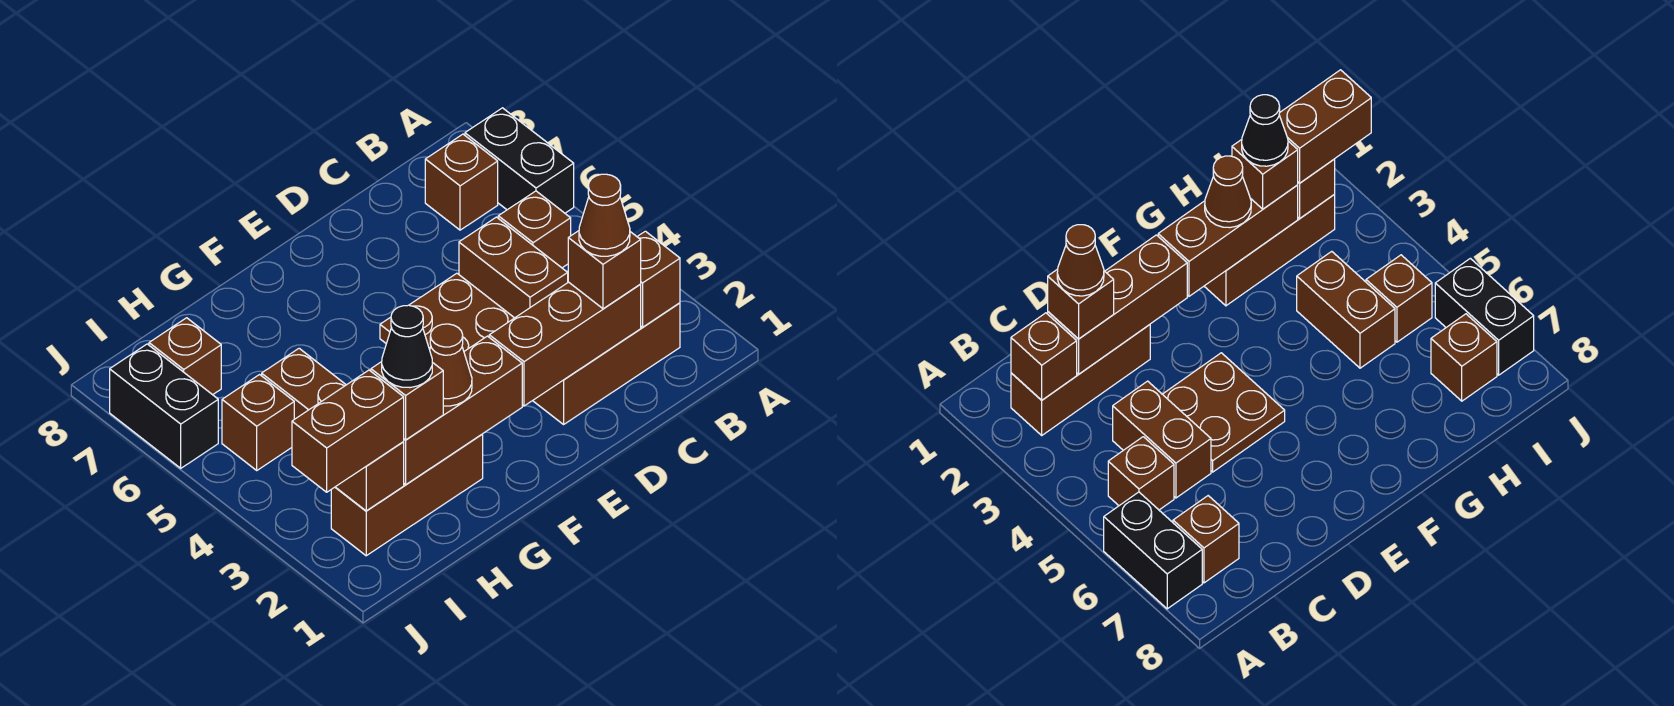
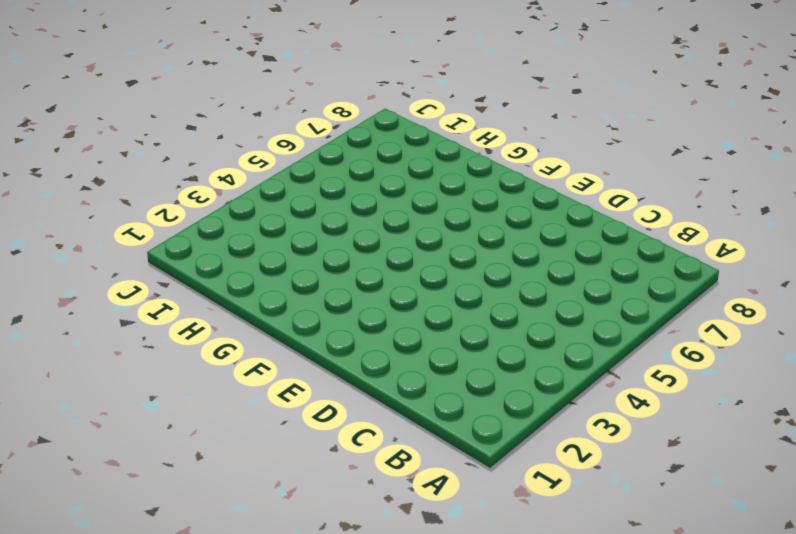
none -> black brick A6:A7 level 1
none -> brown brick B2:D2 level 1
none -> brown brick B5 level 1

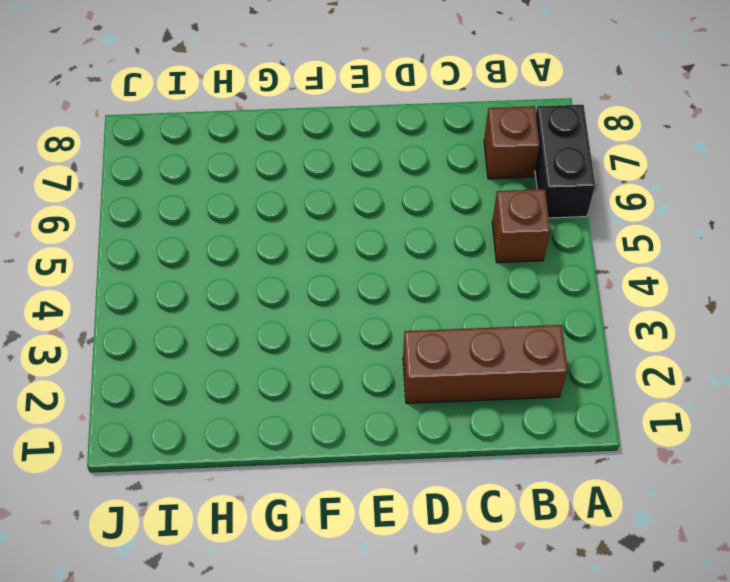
none -> brown brick C4:C5 level 1
none -> brown plate D4:E5 level 1
none -> brown brick G2:I2 level 1

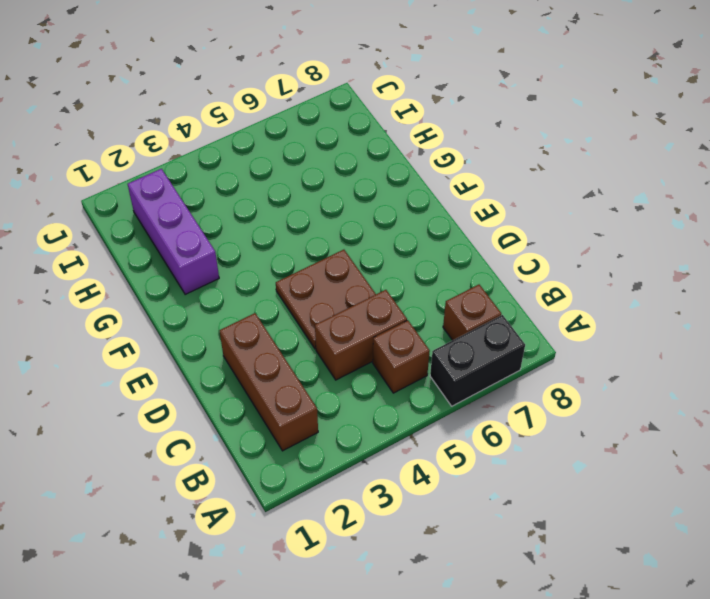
purple brick G2:I2 level 1 -> brown brick G2:I2 level 1
none -> brown brick H4:H5 level 1
none -> brown brick I5 level 1
none -> brown brick I7 level 1

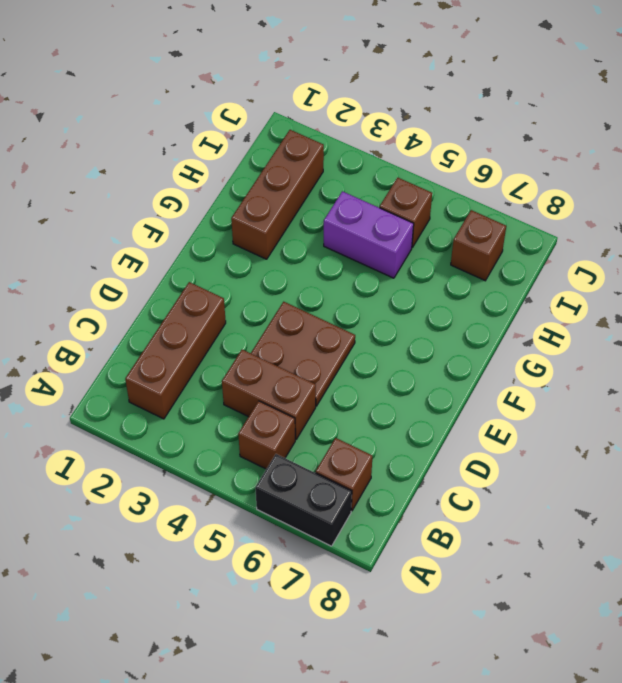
purple brick H4:H5 level 1 -> brown brick H4:H5 level 1
none -> black brick J6:J7 level 1
none -> brown brick B2 level 2
none -> brown brick C2:E2 level 2

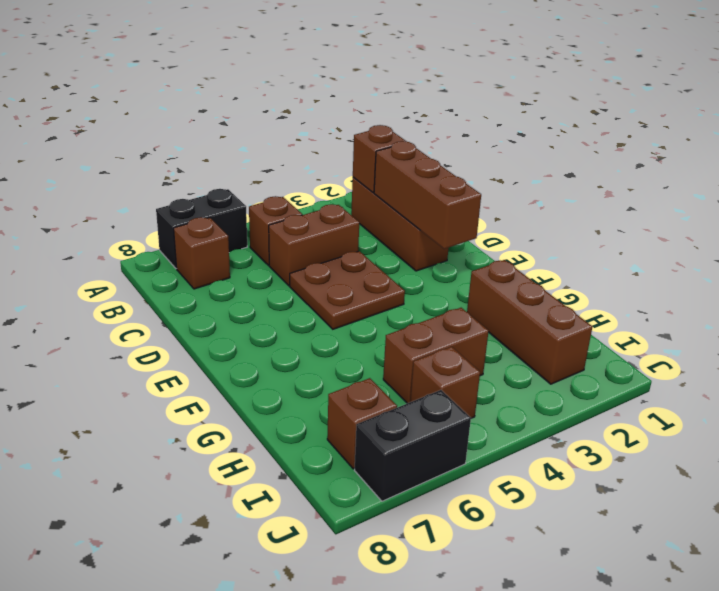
none -> brown brick F2:H2 level 2
none -> brown brick I2 level 2
none -> brown brick C2 level 3

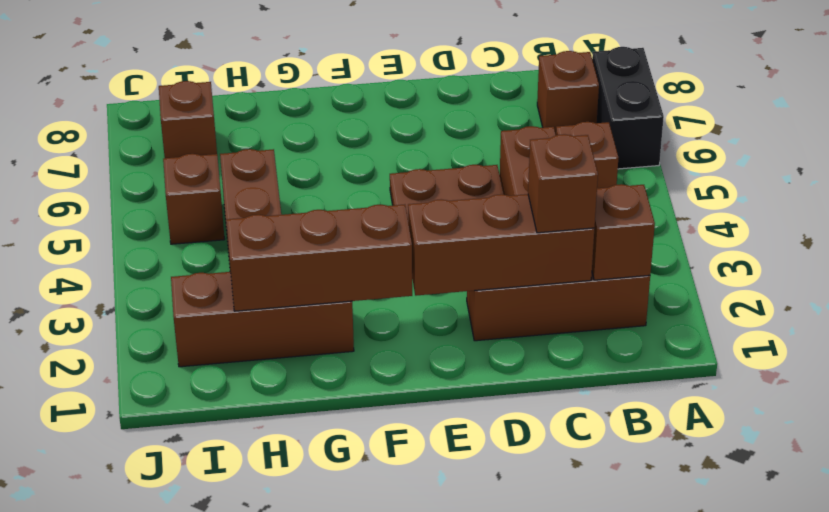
none -> black brick J6:J7 level 1
none -> brown brick I2 level 2
none -> brown cone G2 level 3

